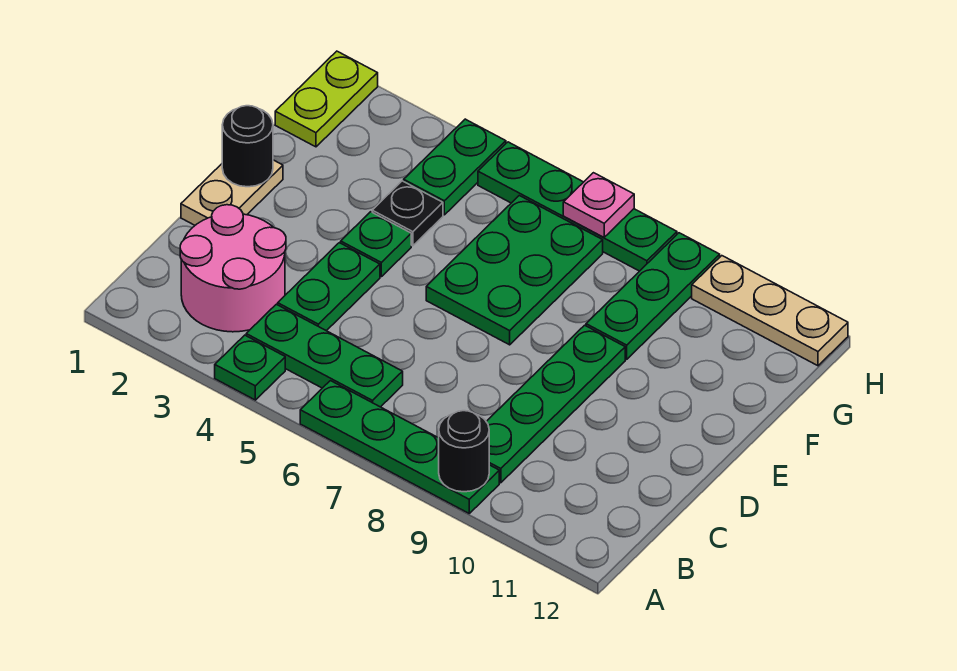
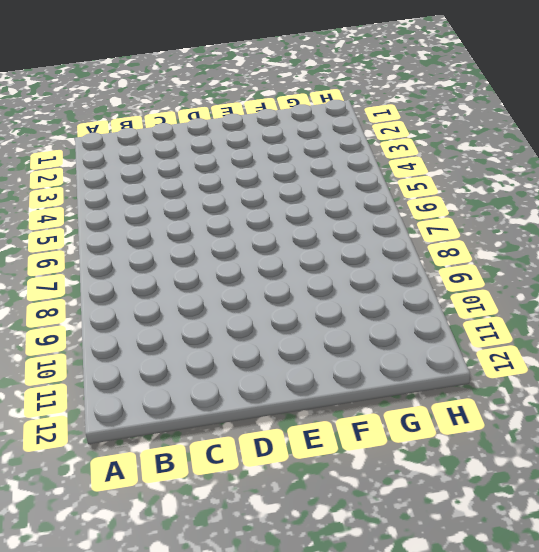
none -> green plate A4 level 1
none -> green plate A6:A9 level 1
none -> pink round brick B2:C3 level 1

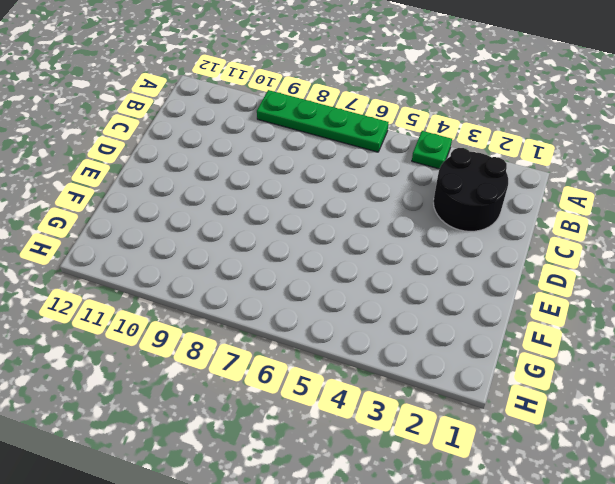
black round brick B2:C3 level 1 -> pink round brick B2:C3 level 1
none -> green plate B4:B6 level 1
none -> green plate B9:E9 level 1
none -> green plate C4:D4 level 1

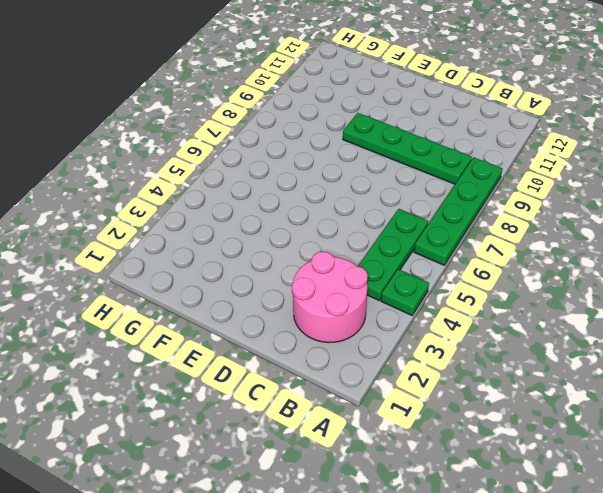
none -> green plate C4:D4 level 1
none -> tan plate D1:E1 level 1
none -> green plate E4 level 1

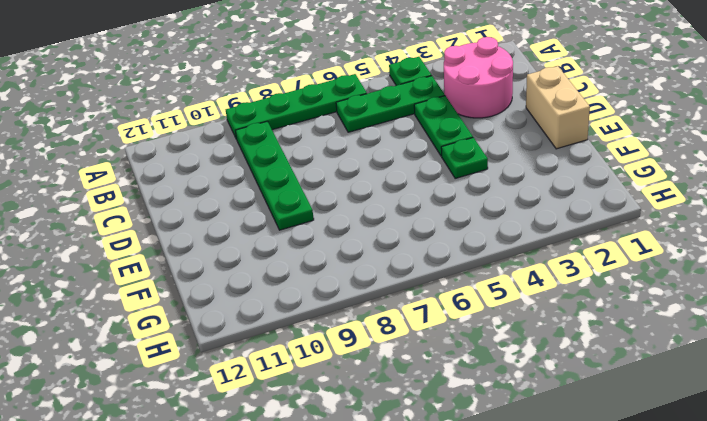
tan brick D1:E1 level 1 -> tan plate D1:E1 level 1
none -> green plate E6:G7 level 1
none -> black plate F4 level 1
none -> green plate F9:H9 level 1

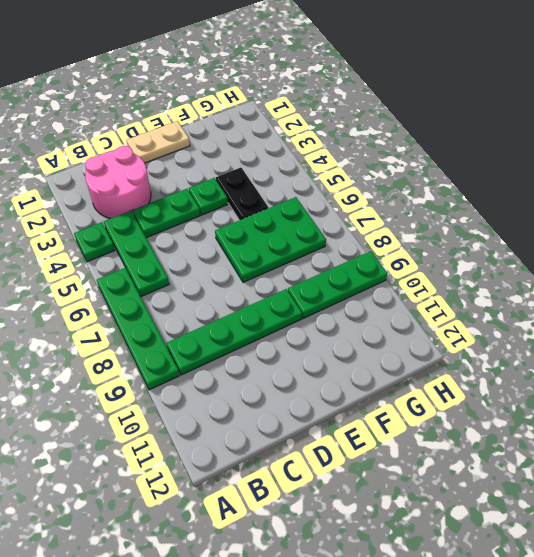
black plate F4:F5 level 1 -> black plate F4 level 1
none -> lime plate G1:H1 level 1
none -> green plate G4:H4 level 1
none -> green plate H5:H8 level 1

